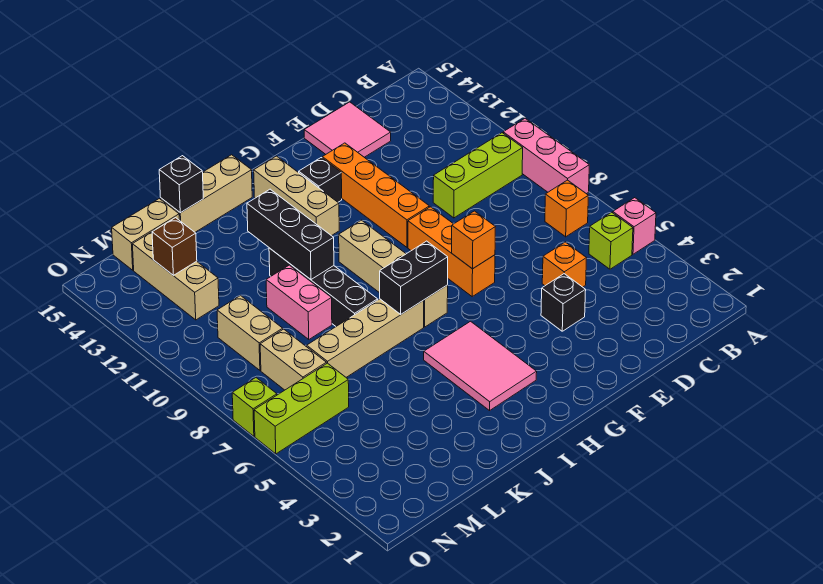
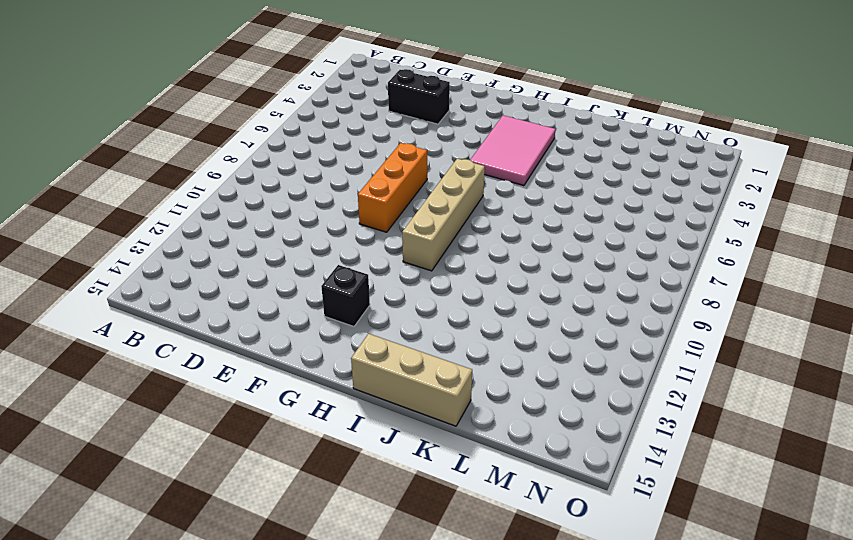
black brick D3:E3 level 1 -> black brick H7:I7 level 2
none -> pink brick A5 level 1
none -> pink brick A8:A10 level 1
none -> lime brick B5 level 1

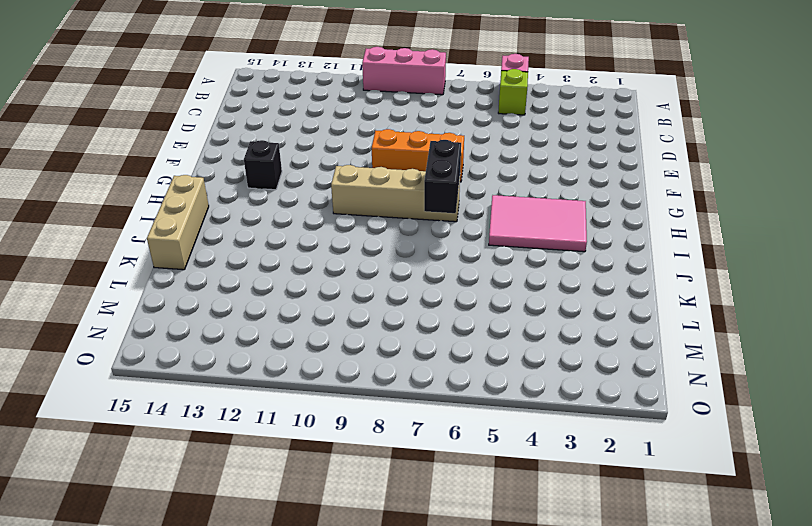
none -> orange brick B7 level 1
none -> lime brick B10:D10 level 1
none -> orange brick D5 level 1

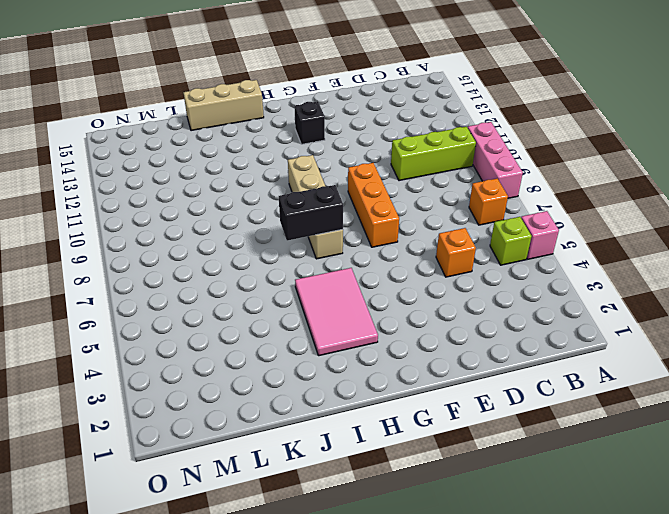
none -> pink tile D14:E15 level 1
none -> black brick E4 level 1
none -> orange brick F10:F13 level 1

